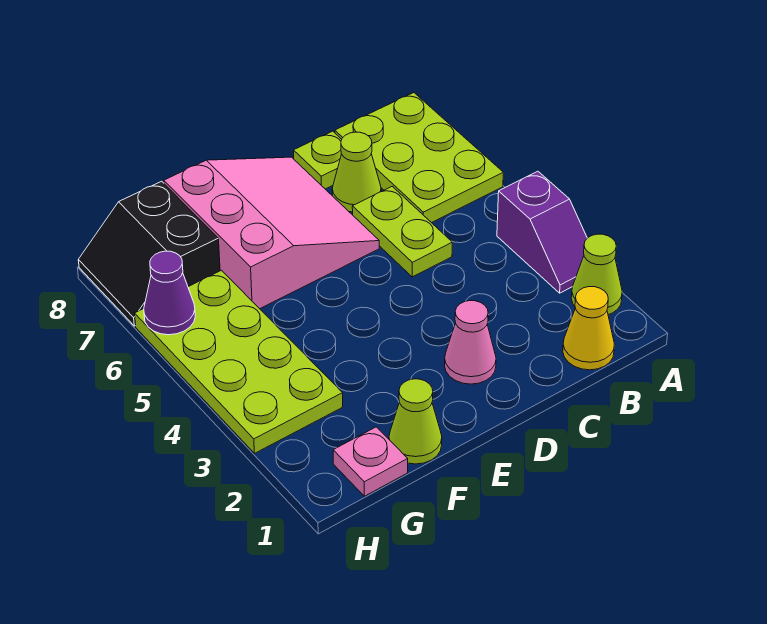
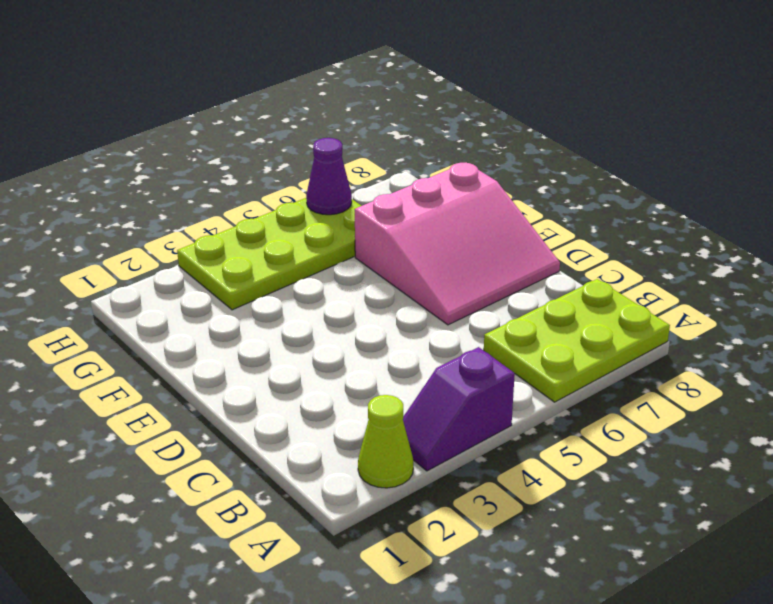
none -> yellow cone B1 level 1
none -> lime plate C5:C6 level 1
none -> lime cone C7 level 1

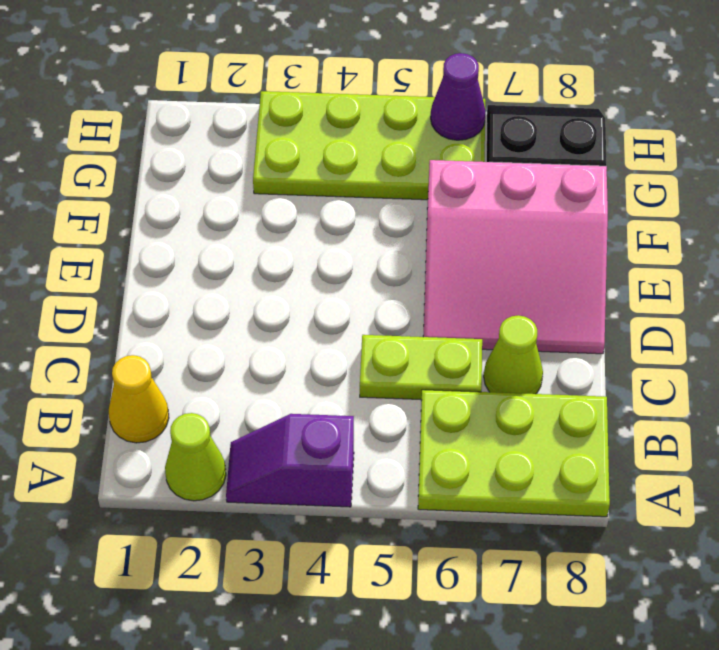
none -> lime plate C8 level 1
none -> pink cone D2 level 1
none -> lime cone F1 level 1

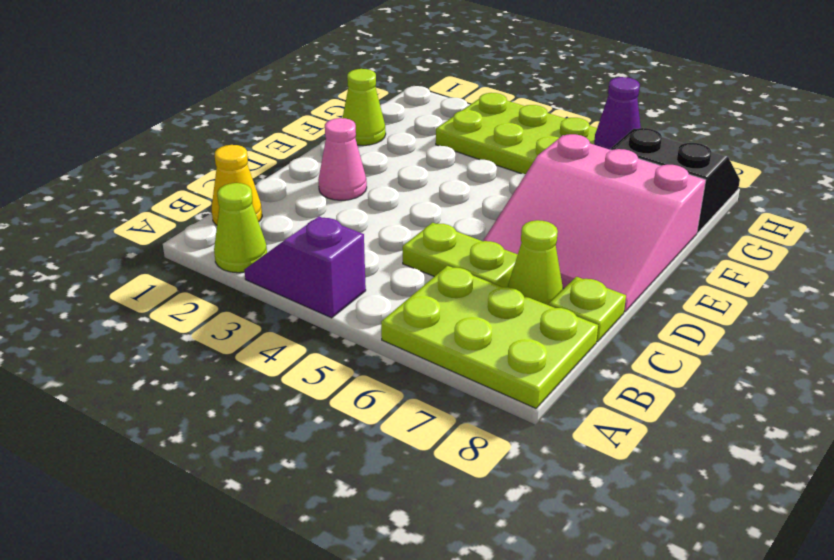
none -> pink plate G1 level 1

